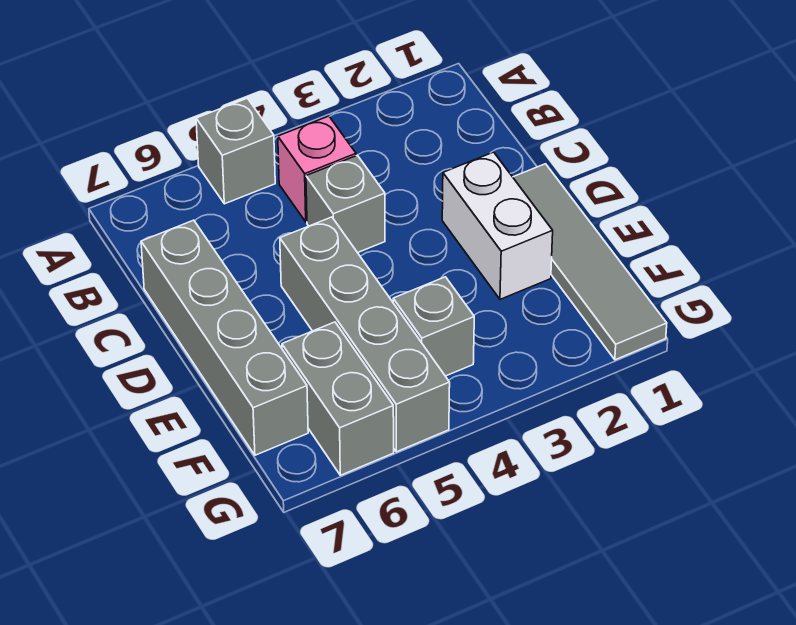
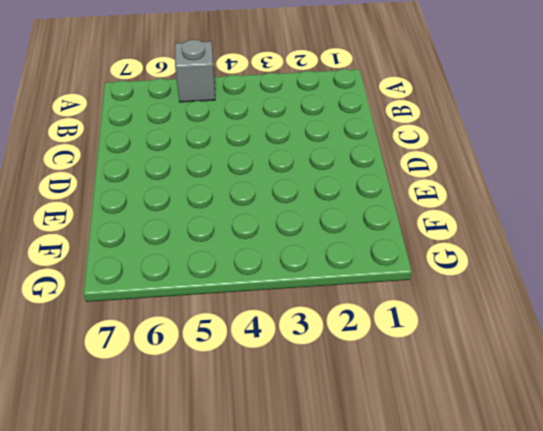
none -> pink brick B4 level 1
none -> grey brick C4 level 1

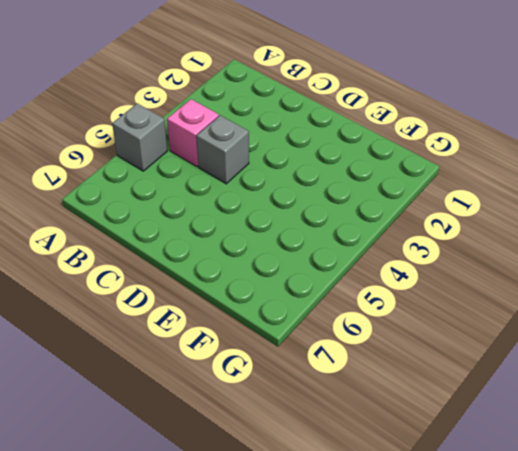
none -> grey brick C7:F7 level 1
none -> grey tile D1:G1 level 1

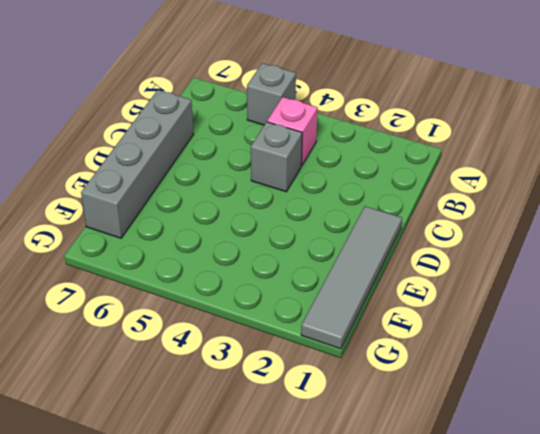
none -> white brick D2:E2 level 1
none -> grey brick D5:G5 level 1

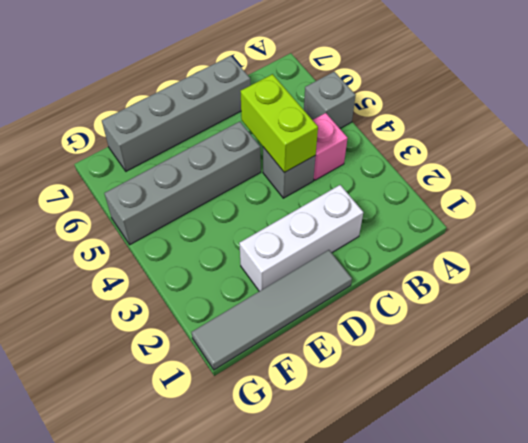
white brick C2:E2 level 1 -> white brick D2:E2 level 1
lime brick C4:C5 level 2 -> none
none -> grey brick F4 level 1
none -> grey brick F6:G6 level 1

